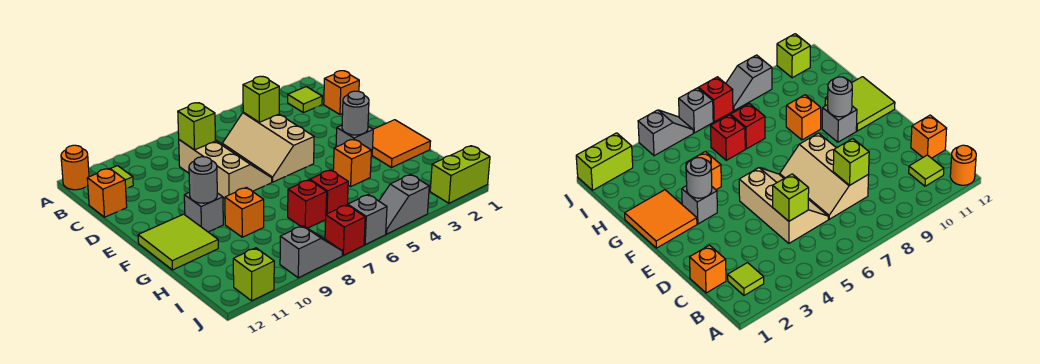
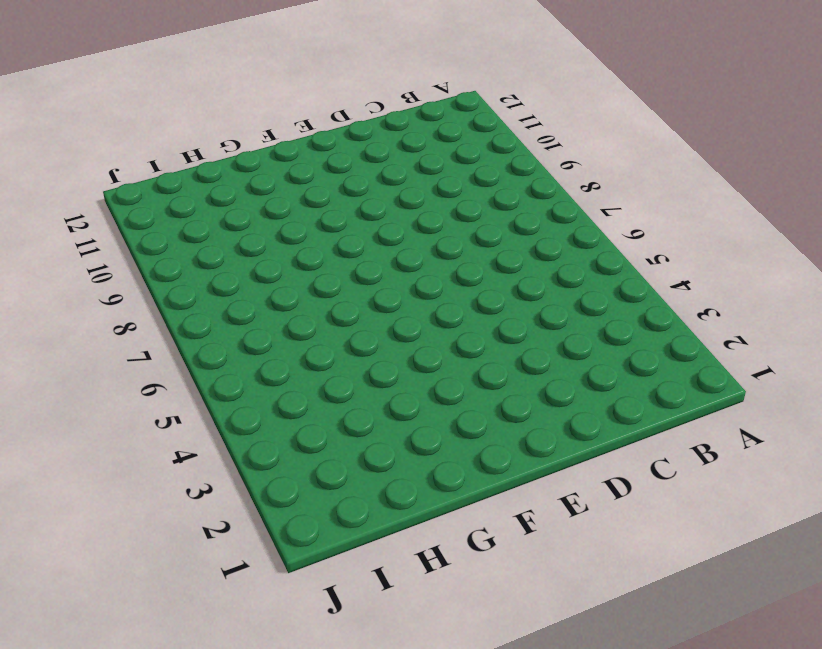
none -> orange round brick A12 level 1
none -> lime tile B2 level 1
none -> lime tile B11 level 1

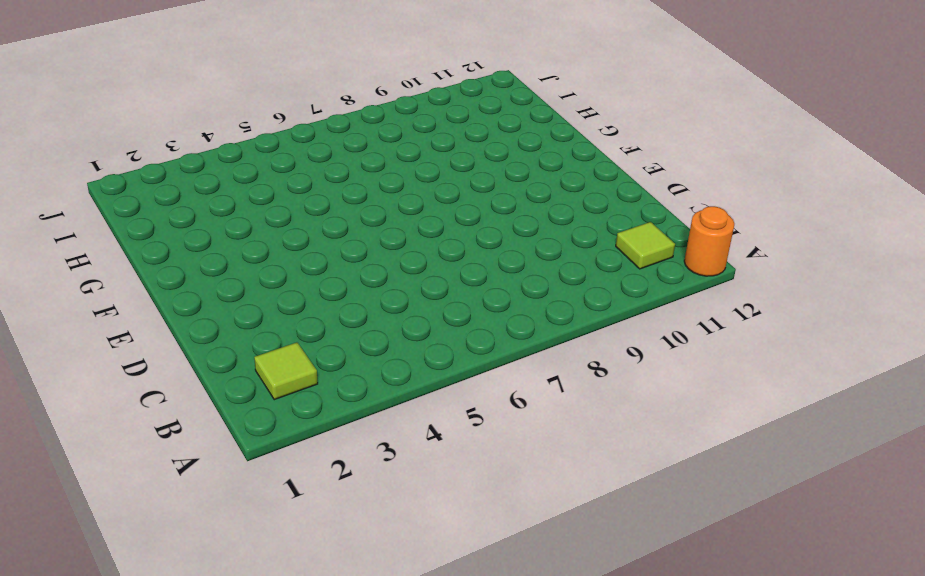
none -> orange brick C1 level 1
none -> tan slope C5:E6 level 1 top 5
none -> tan slope C7:E8 level 1 top 8

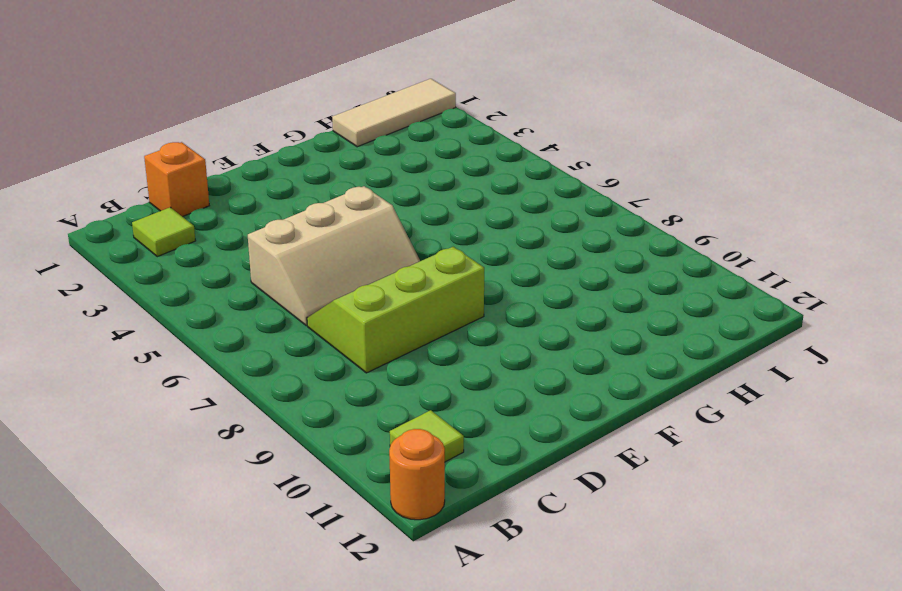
lime slope C7:E8 level 1 top 8 -> tan slope C7:E8 level 1 top 8
tan tile H1:J1 level 1 -> lime brick J1:J2 level 1
none -> orange brick C12 level 1
none -> orange tile F1:G2 level 1
none -> grey brick F3 level 1

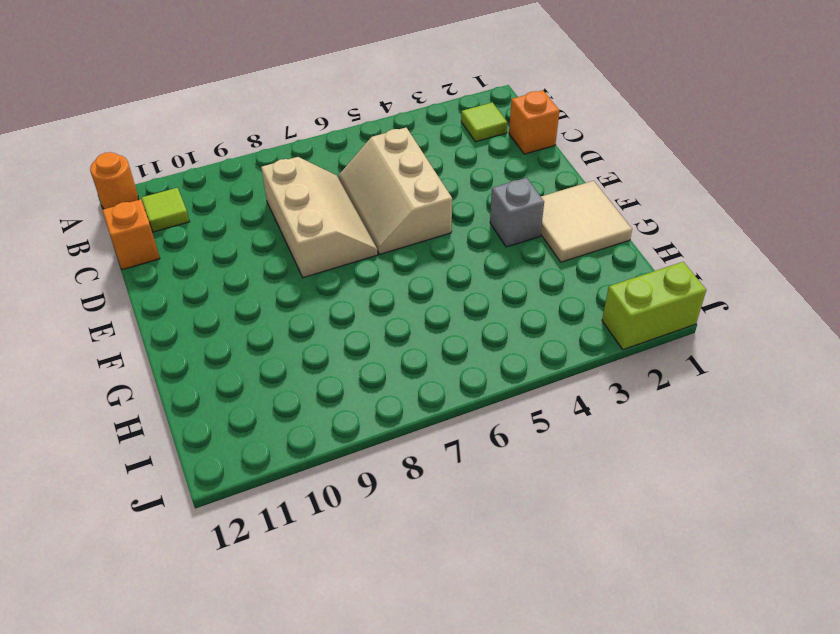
tan tile F1:G2 level 1 -> orange tile F1:G2 level 1
none -> grey brick F10 level 1
none -> lime tile F11:G12 level 1
none -> orange brick G4 level 1

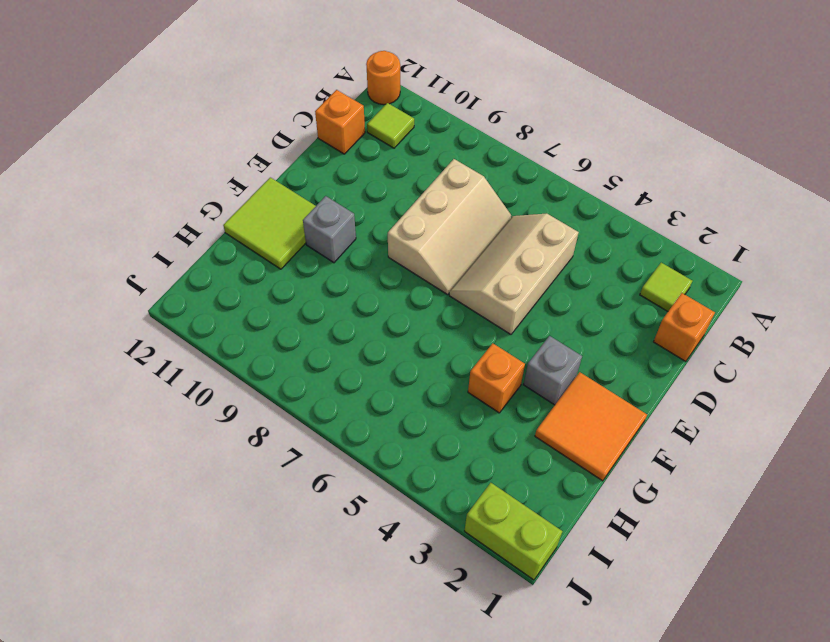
none -> orange brick G9 level 1
none -> red brick H6 level 1
none -> red brick H7 level 1

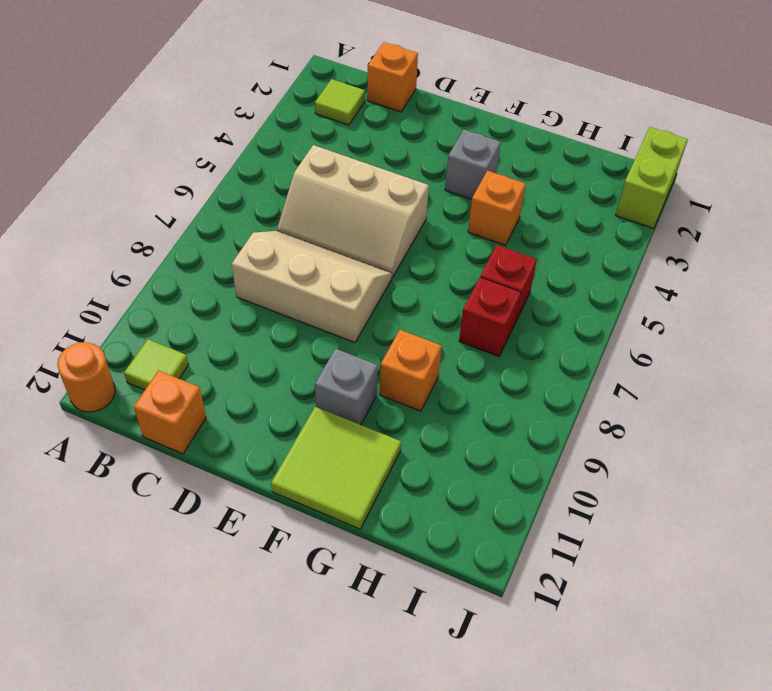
none -> orange tile F1:G2 level 1
none -> grey slope J4:J5 level 1 top 4
none -> grey brick J6 level 1

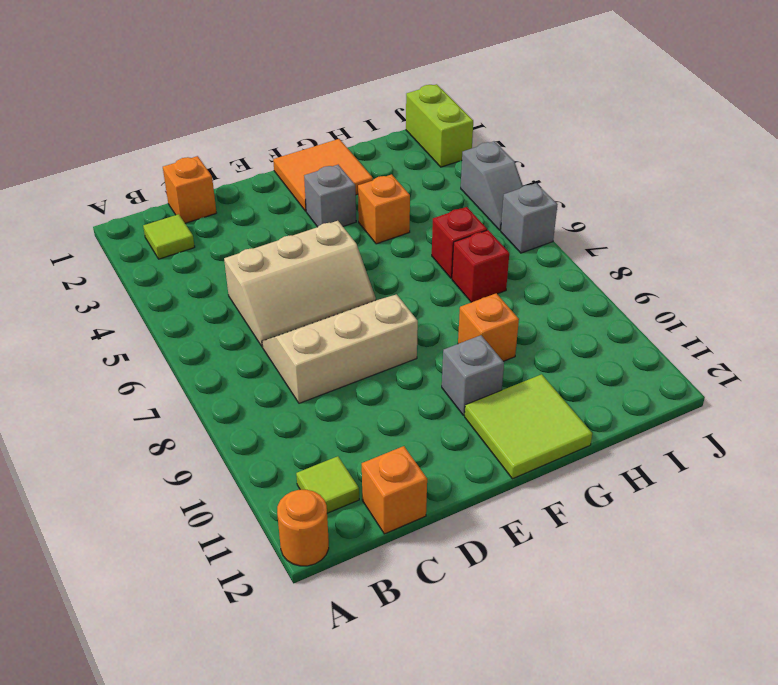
none -> red brick J7 level 1
none -> grey slope J8:J9 level 1 top 9
none -> lime brick J11 level 1

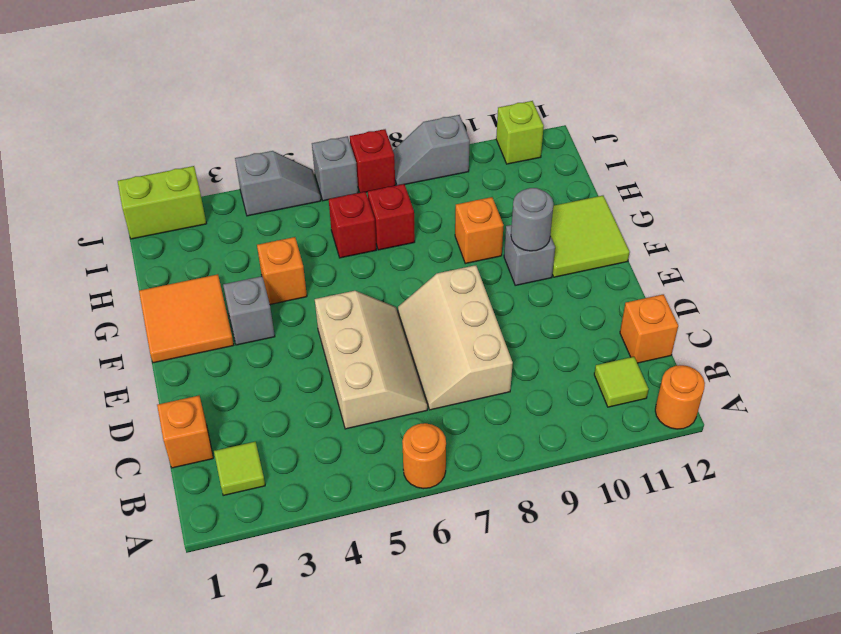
orange round brick A6 level 1 -> none
none -> lime brick C5 level 2
none -> lime brick C8 level 2
none -> grey round brick F3 level 2

